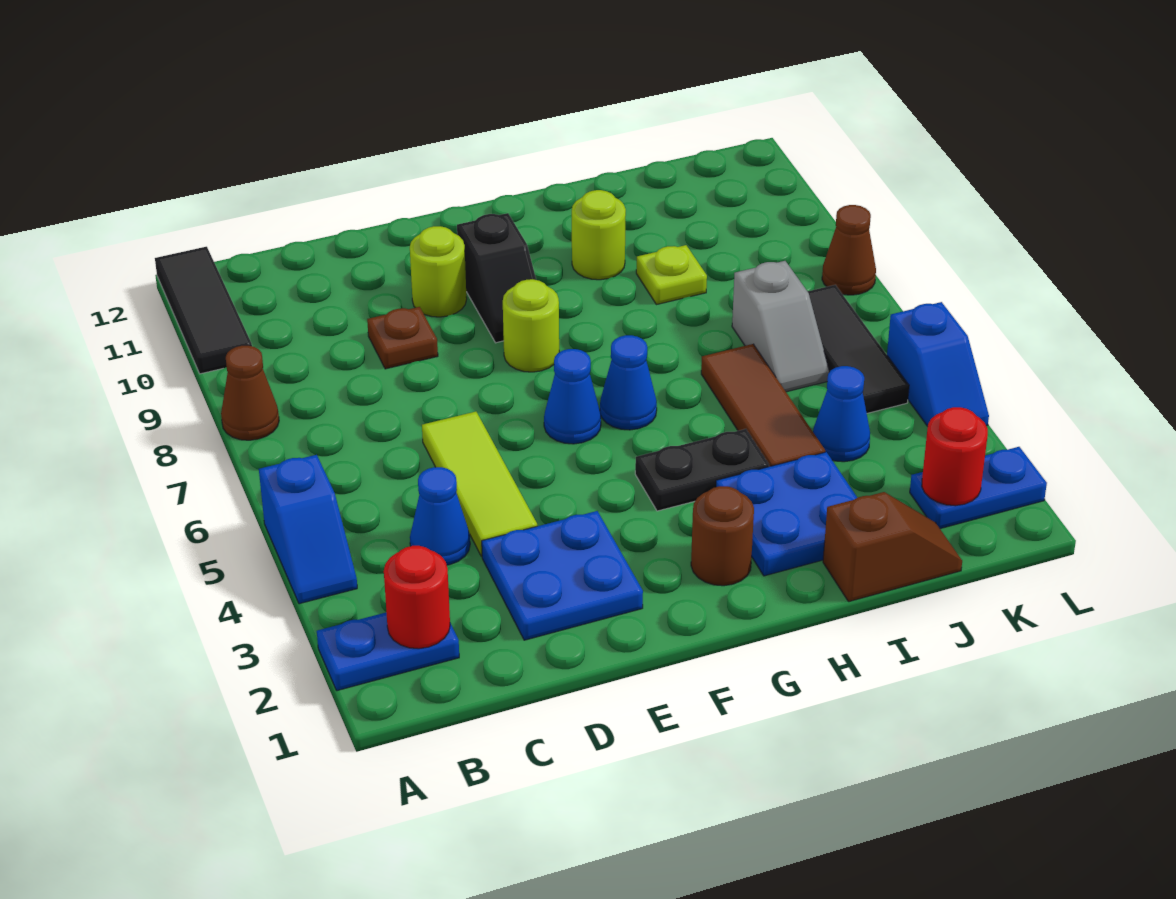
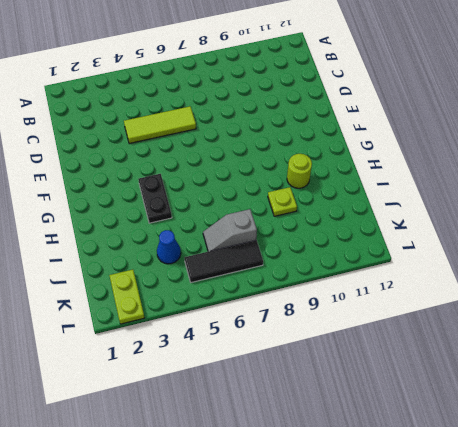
lime plate K2:L2 level 1 -> blue plate K2:L2 level 1
none -> blue plate A2:B2 level 1
none -> blue slope A4:A5 level 1 top 5
none -> brown cone A8 level 1

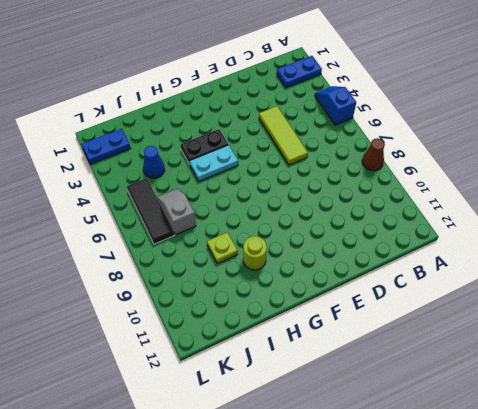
cyan plate G5:H5 level 1 -> none
none -> black tile A10:A12 level 1
none -> blue cone C4 level 1
none -> blue plate D2:E3 level 1

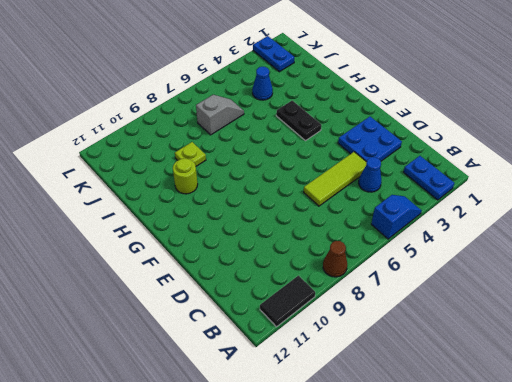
black tile A10:A11 level 1 -> black tile A10:A12 level 1
none -> brown plate D9 level 1
none -> lime round brick E10 level 1
none -> blue cone F6 level 1

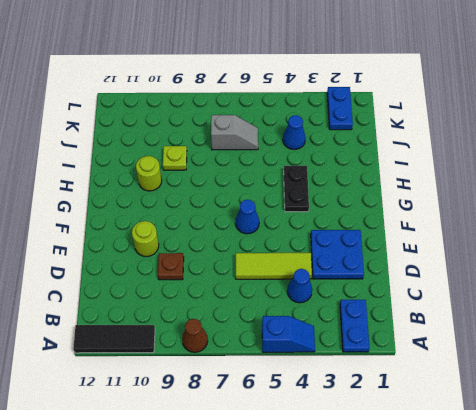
none -> lime round brick F8 level 1
none -> black slope F9:F10 level 1 top 10
none -> brown round brick G2 level 1

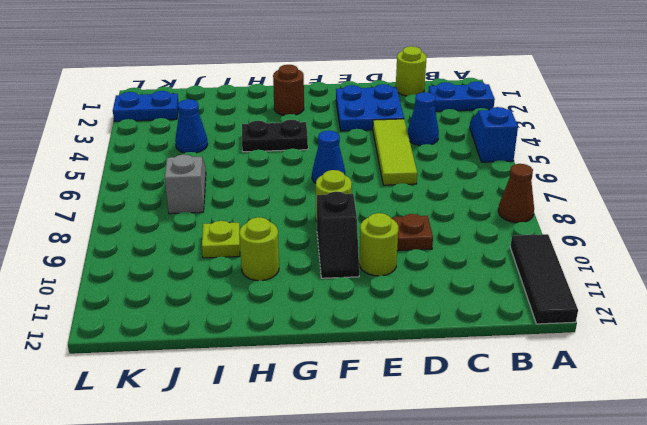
lime round brick C1 level 1 -> none
black slope F9:F10 level 1 top 9 -> black slope F9:F10 level 1 top 10
none -> blue cone G6 level 1
none -> blue plate H2:I3 level 1
none -> brown slope I1:J1 level 1 top I

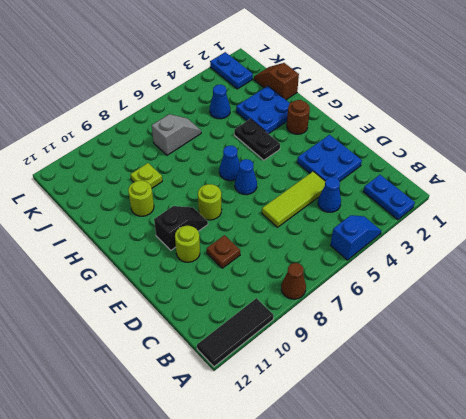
none -> brown tile I4:I6 level 1
none -> black tile K5:K7 level 1
none -> blue slope L4:L5 level 1 top 5

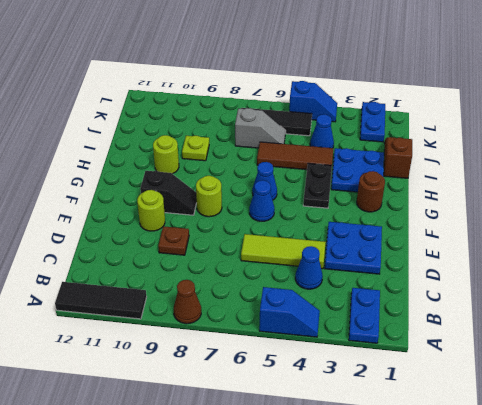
none -> brown cone L8 level 1
none -> red round brick B2 level 2
none -> red round brick K2 level 2

